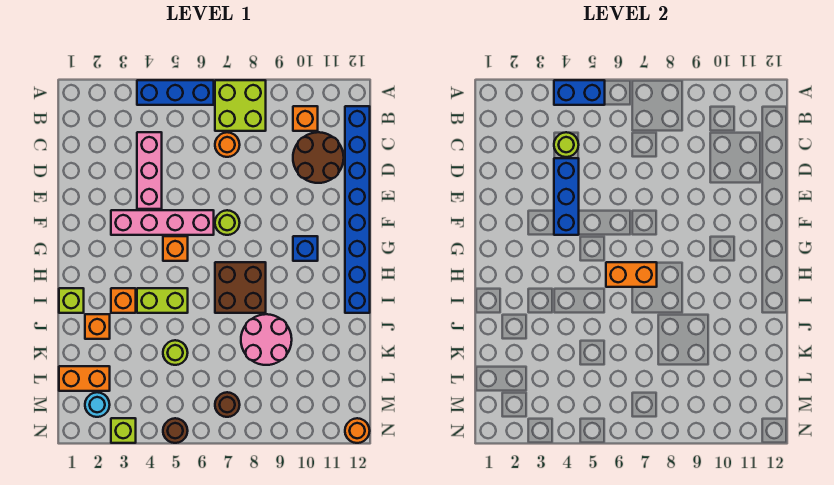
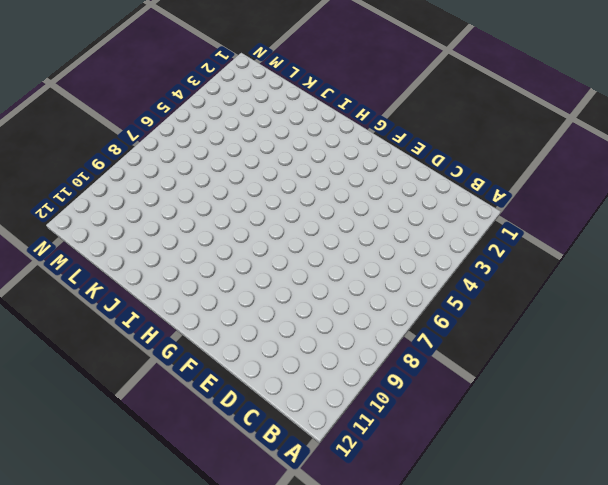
none -> blue brick A4:A6 level 1
none -> lime brick A7:B8 level 1
none -> orange brick B10 level 1

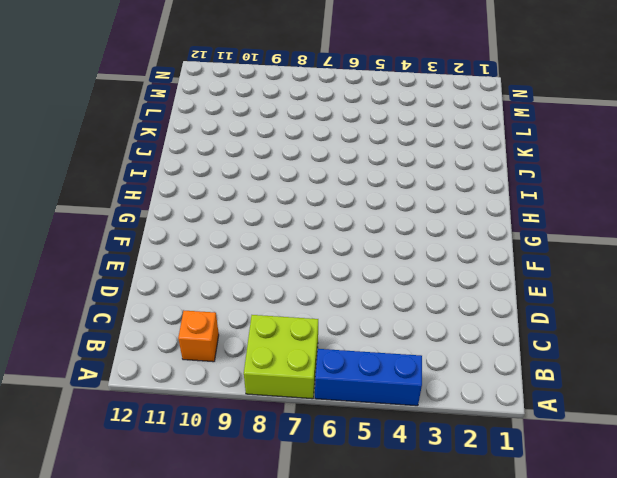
none -> blue brick B12:I12 level 1
none -> pink brick C4:E4 level 1
none -> orange round brick C7 level 1

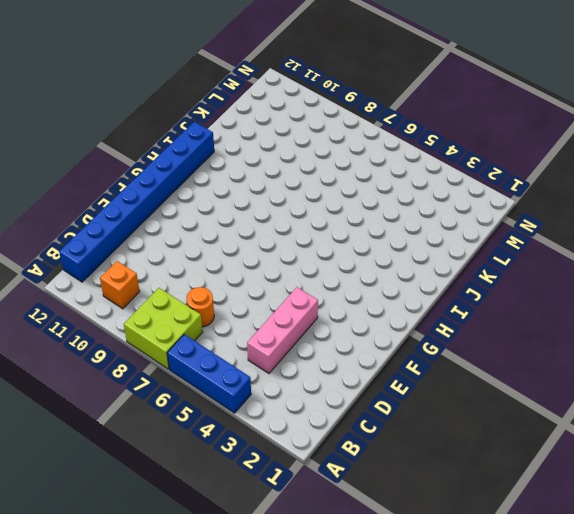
none -> brown round brick C10:D11 level 1
none -> pink brick F3:F6 level 1
none -> lime round brick F7 level 1

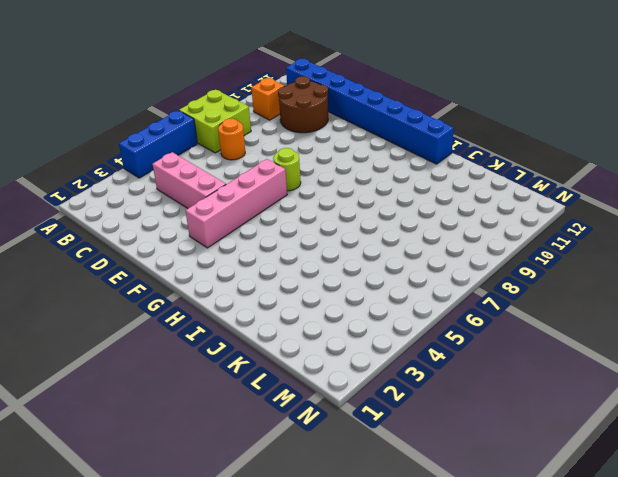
none -> orange brick G5 level 1
none -> blue brick G10 level 1
none -> brown brick H7:I8 level 1

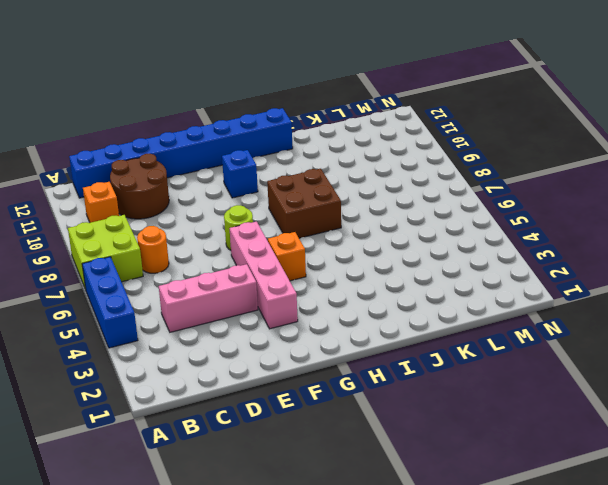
none -> lime brick I1 level 1
none -> orange brick I3 level 1
none -> lime brick I4:I5 level 1

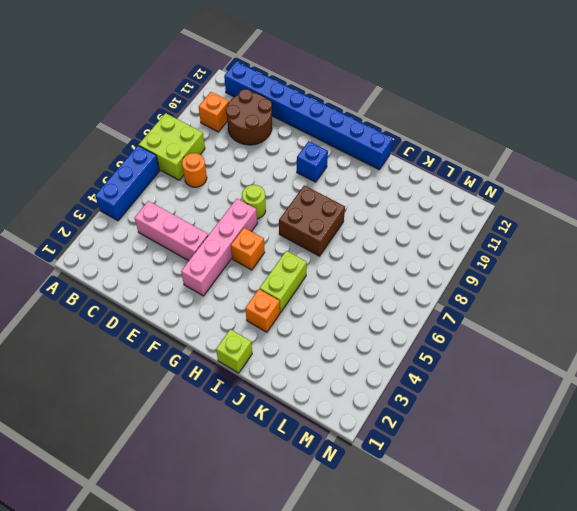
none -> orange brick J2 level 1
none -> pink round brick J8:K9 level 1
none -> lime round brick K5 level 1

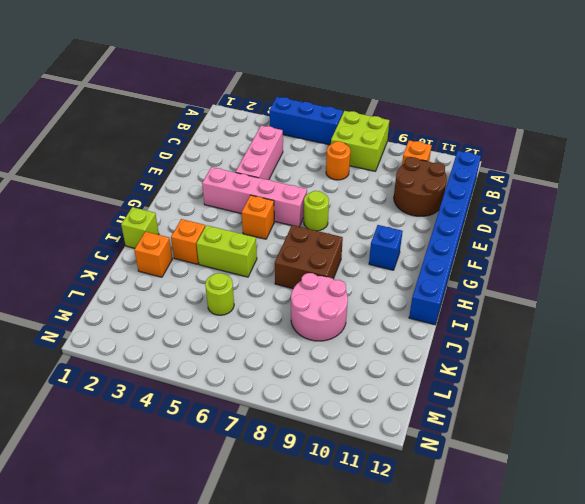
none -> orange brick L1:L2 level 1
none -> cyan round brick M2 level 1
none -> brown round brick M7 level 1

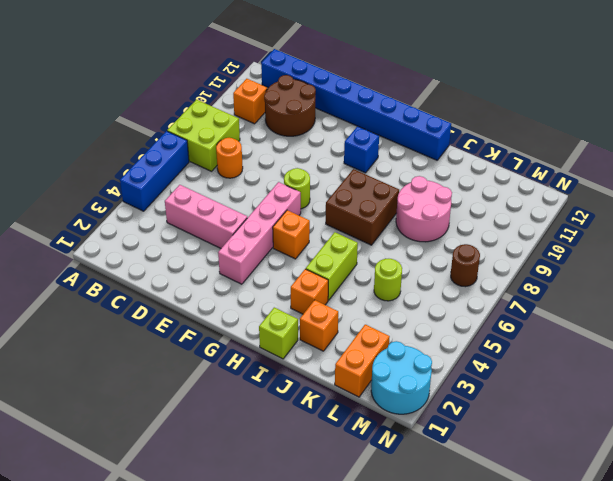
cyan round brick M1:N2 level 1 -> cyan round brick M2 level 1
none -> lime brick N3 level 1
none -> brown round brick N5 level 1
none -> orange round brick N12 level 1

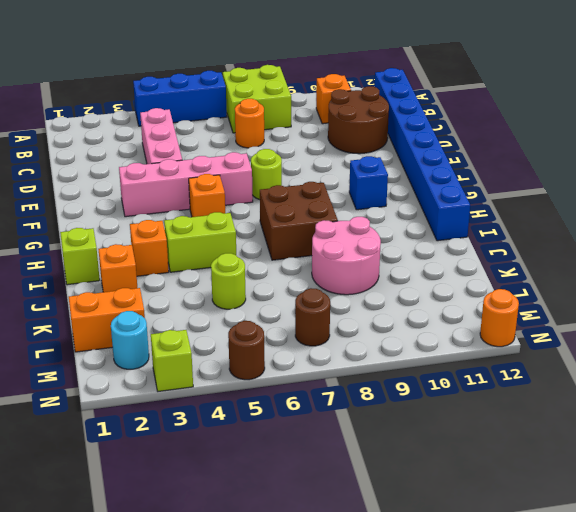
none -> blue brick A4:A5 level 2
none -> lime round brick C4 level 2
none -> blue brick D4:F4 level 2

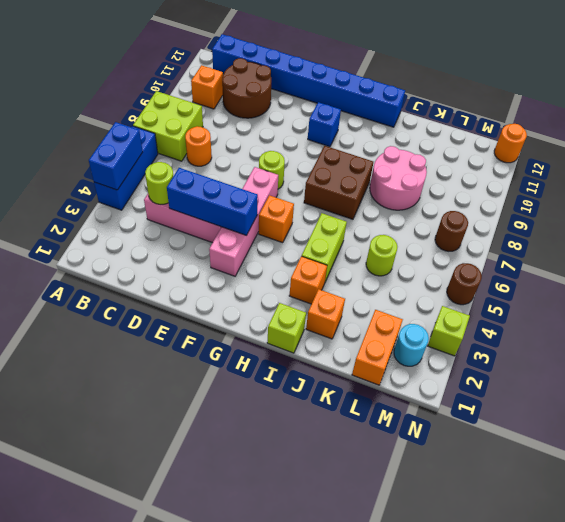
none -> orange brick H6:H7 level 2

